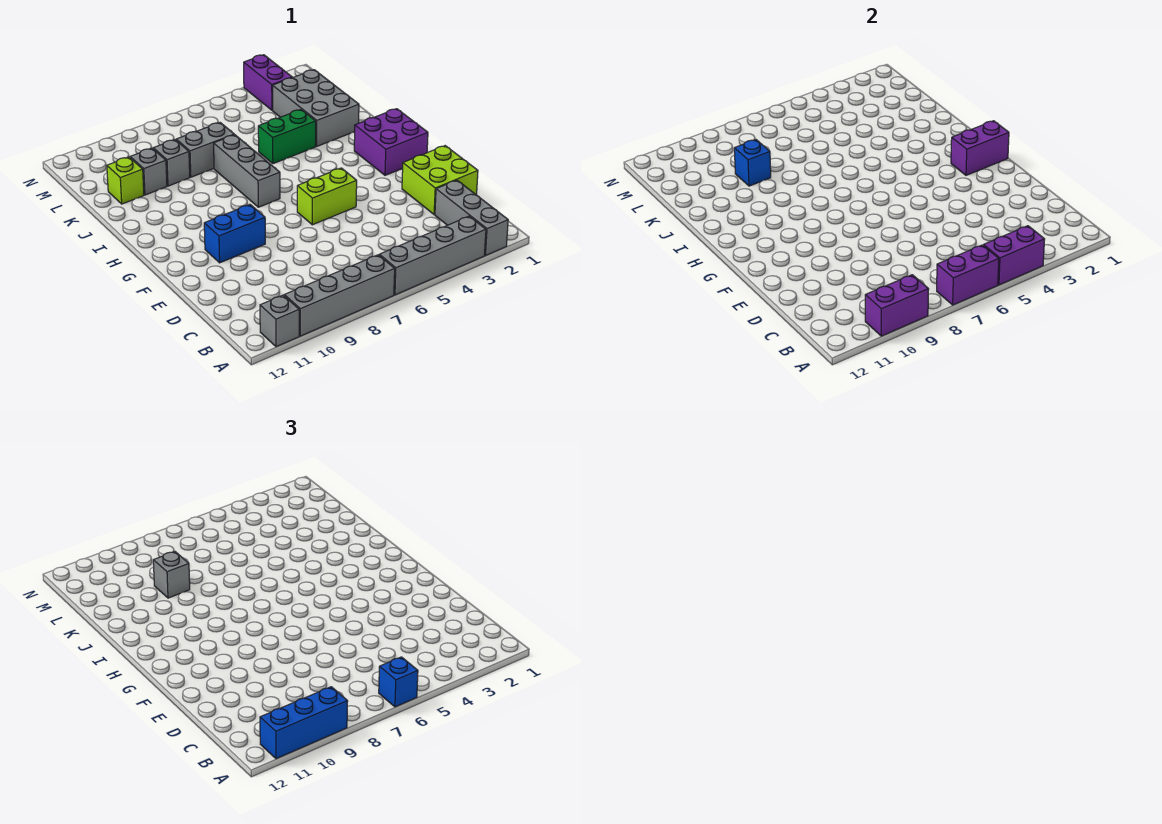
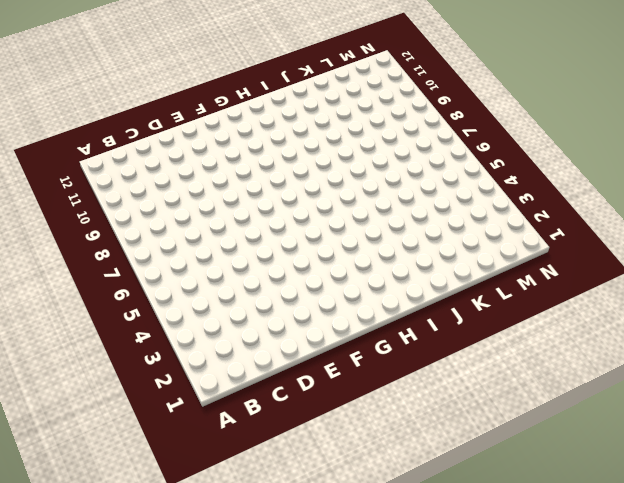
none -> grey brick A2:C2 level 1
none -> grey brick A3:A6 level 1
none -> grey brick A7:A10 level 1

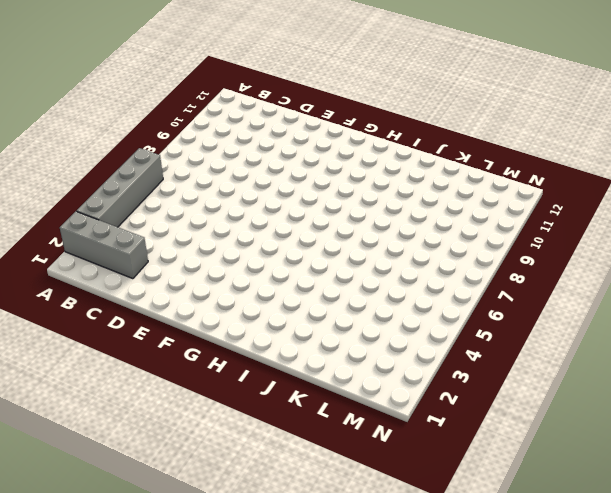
none -> grey brick A7:A10 level 1
none -> grey brick A11 level 1
none -> lime brick D1:E2 level 1

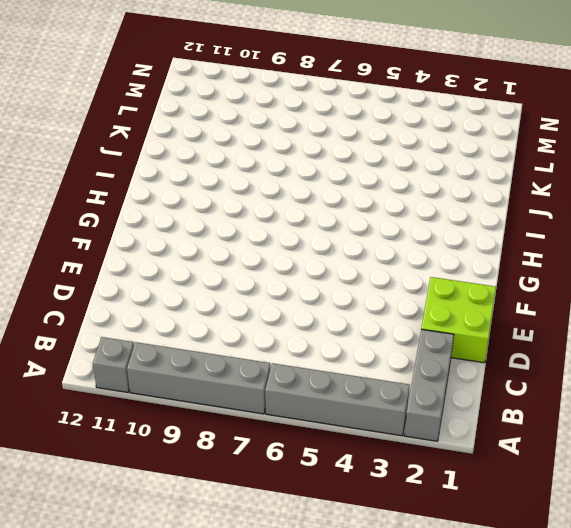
none -> lime brick F5:F6 level 1
none -> blue brick F9:F10 level 1
none -> purple brick G1:H2 level 1

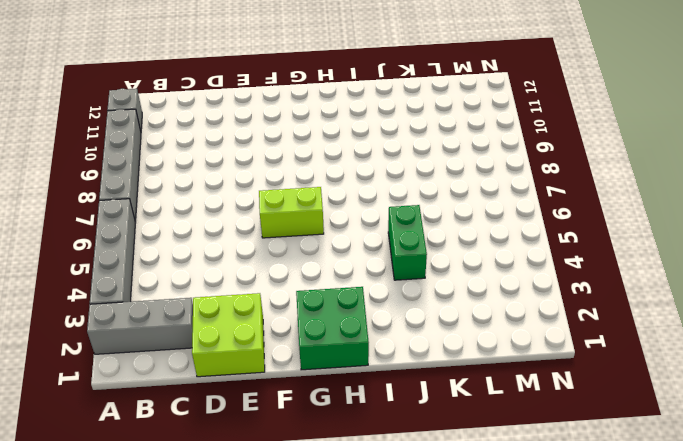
lime brick F6:G6 level 1 -> lime brick F5:F6 level 1
green brick G1:H2 level 1 -> purple brick G1:H2 level 1
none -> blue brick F9:F10 level 1
none -> grey brick H7:J7 level 1
none -> grey brick J2:L3 level 1

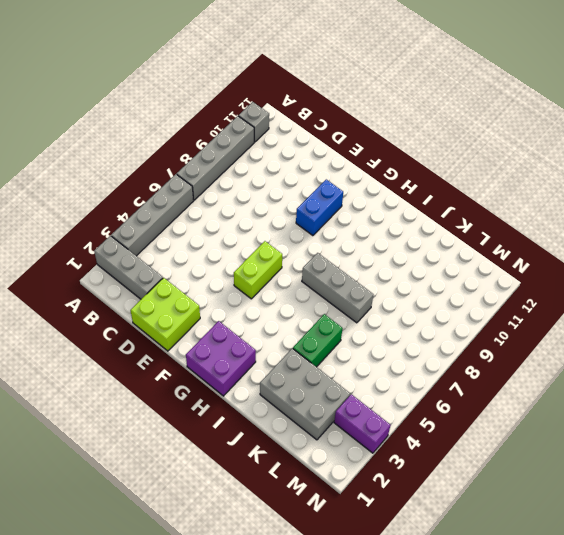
none -> grey brick K7:K8 level 1
none -> grey brick K9 level 1
none -> grey brick K10 level 1

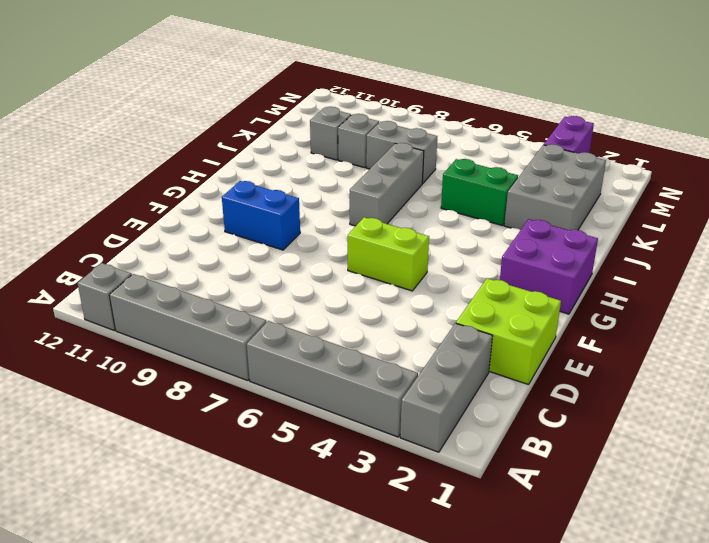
none -> lime brick K11 level 1
none -> purple brick A4:A5 level 2
none -> purple brick A6:A7 level 2

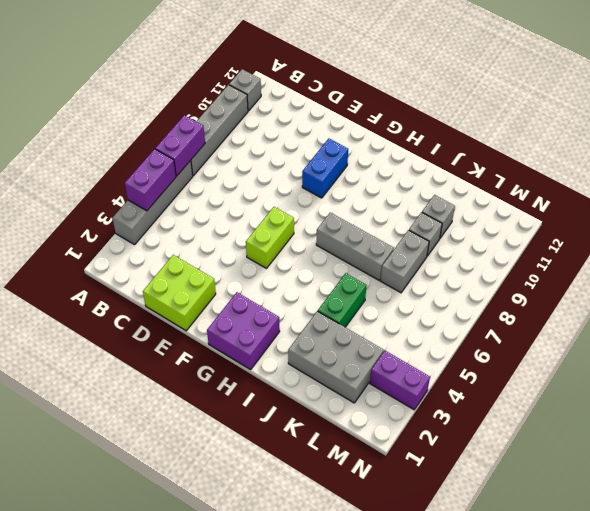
none -> grey brick A2:C2 level 1
none -> lime brick K11 level 1
none -> purple brick A9:A10 level 2

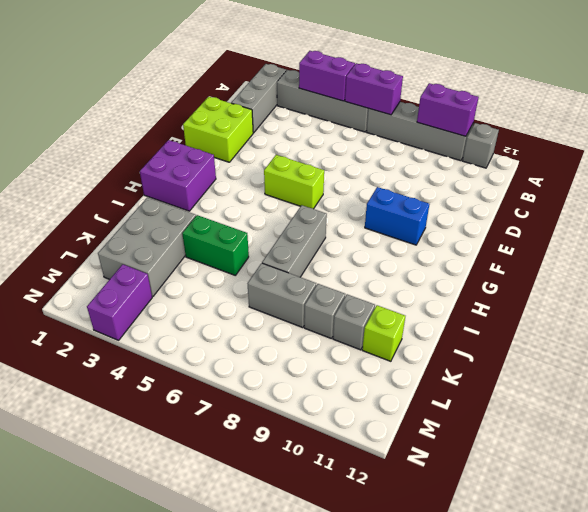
none -> purple brick G1:G2 level 2
none -> blue brick K9 level 2
none -> blue brick A6 level 3

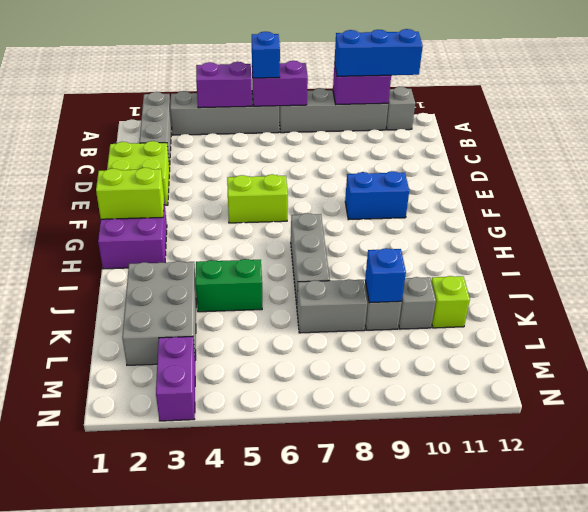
lime brick G1:G2 level 2 -> purple brick G1:G2 level 2
none -> grey brick K9 level 3

